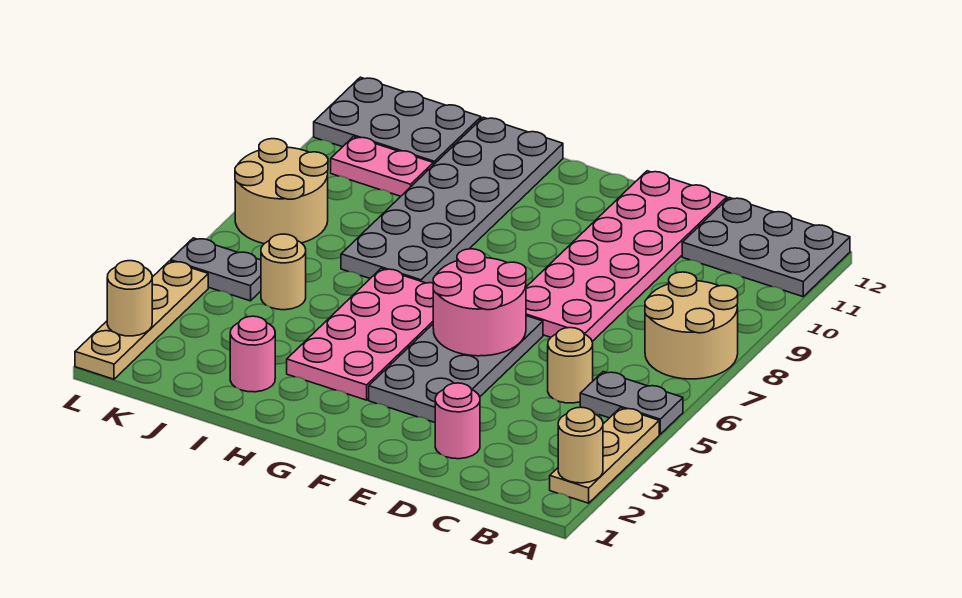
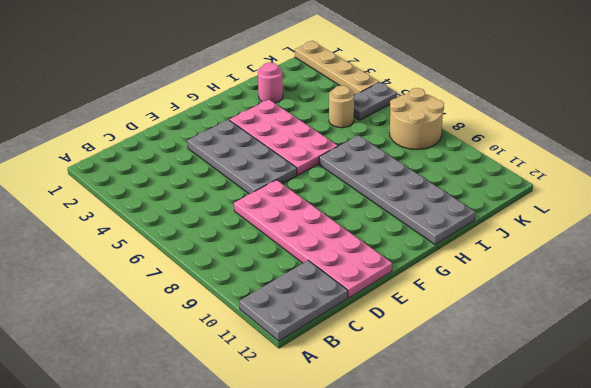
none -> tan plate A2:A4 level 1
none -> grey plate A5:B5 level 1
none -> tan round brick A7:B8 level 1

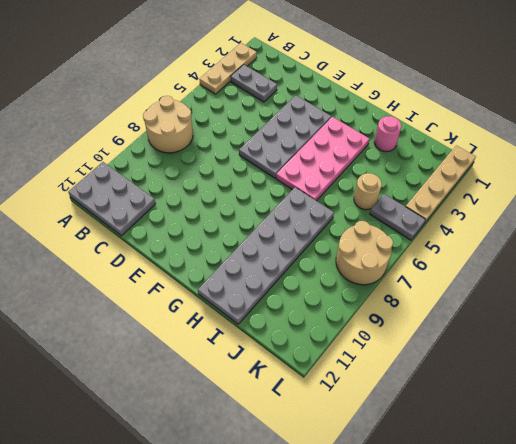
grey plate B3:C3 level 1 -> grey plate A5:B5 level 1
none -> tan round brick C5 level 1
none -> pink round brick D2 level 1
none -> pink plate D7:E12 level 1

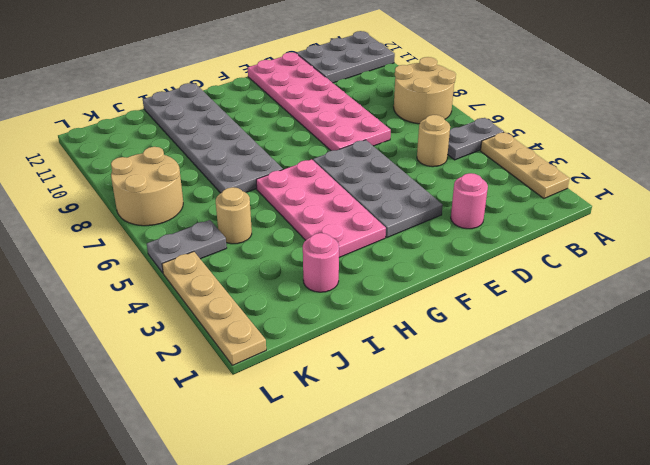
none -> pink plate J10:K10 level 1
none -> grey plate J11:L12 level 1
none -> tan round brick A2 level 2

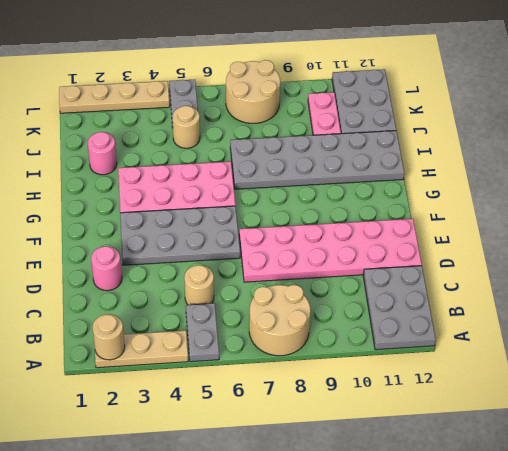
none -> pink round brick E5:F6 level 2
none -> tan round brick L2 level 2

